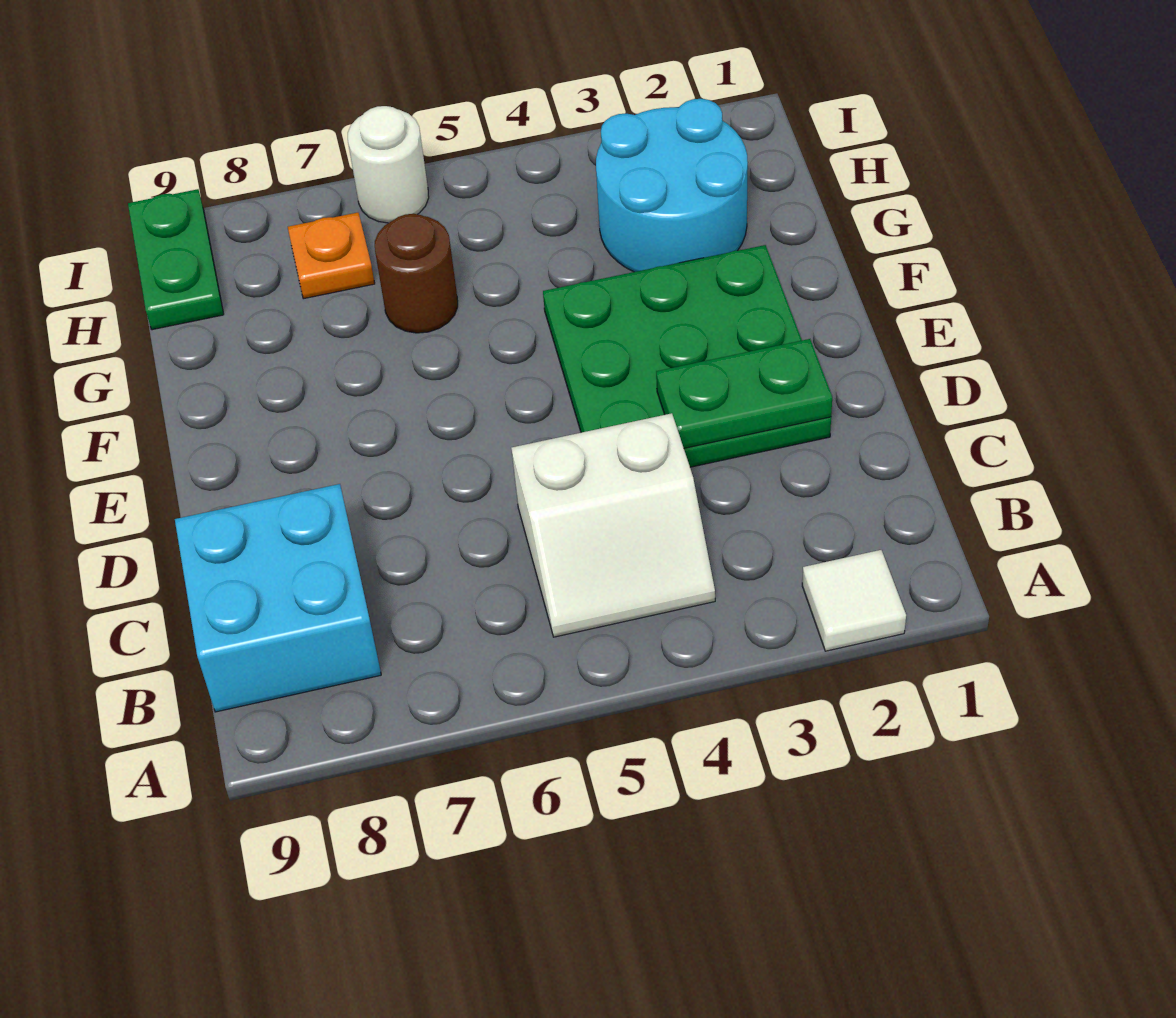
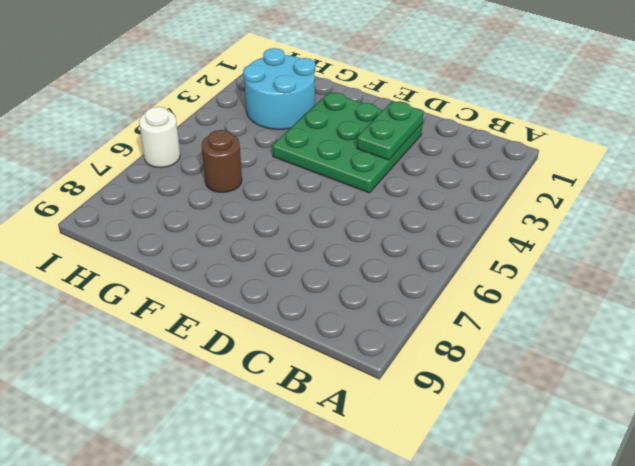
none -> white tile A2 level 1
none -> white slope B4:C5 level 1 top C

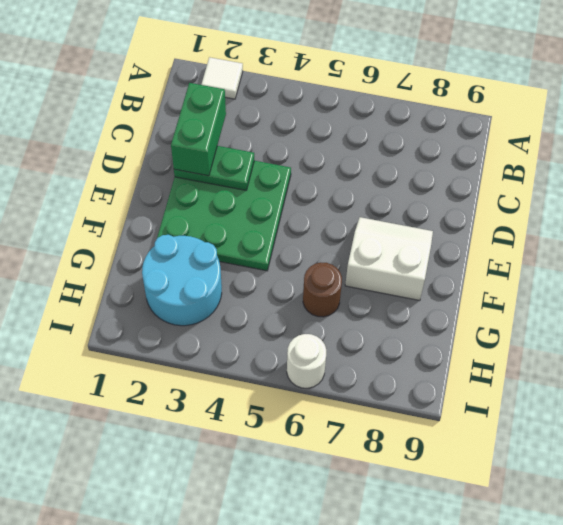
green brick C2:D2 level 3 -> none
white slope E7:F8 level 1 top F -> white slope B4:C5 level 1 top C
none -> cyan brick B8:C9 level 1
none -> orange plate H7 level 1

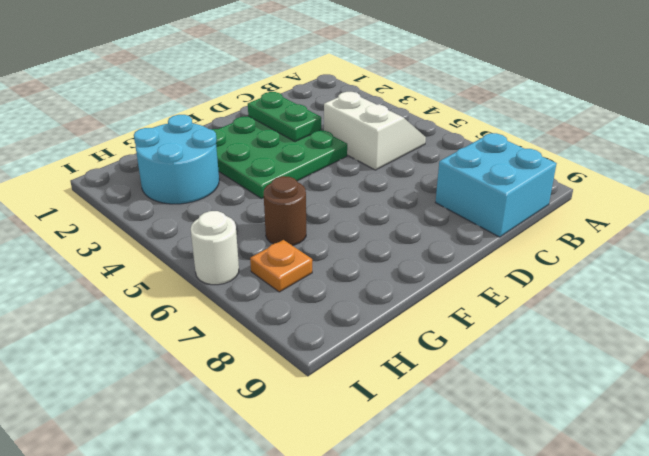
none -> white tile A2 level 1
none -> green plate H9:I9 level 1

